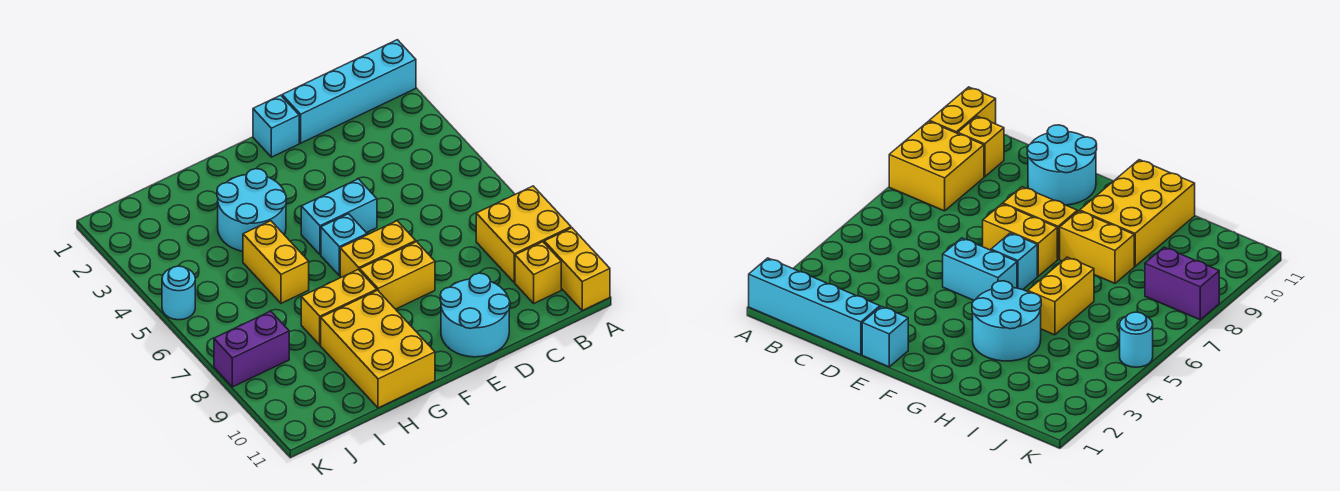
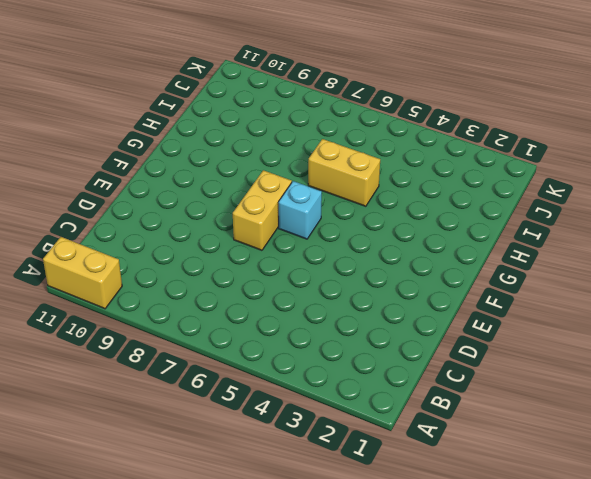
none -> cyan brick A1:D1 level 1
none -> yellow brick A8:B9 level 1
none -> yellow brick B10 level 1

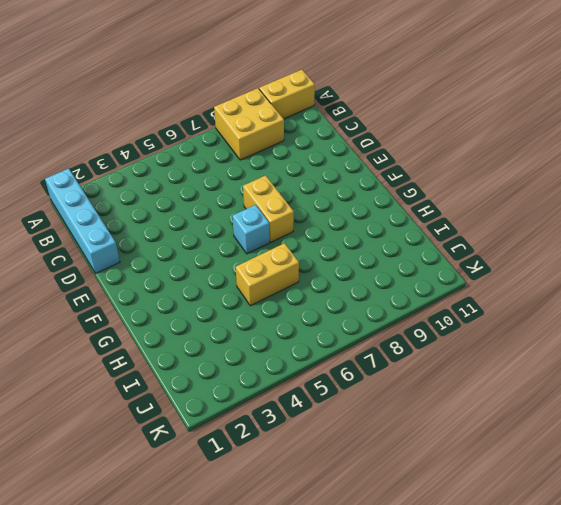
none -> yellow brick B10 level 1
none -> cyan round brick D10:E11 level 1
none -> cyan brick E1 level 1

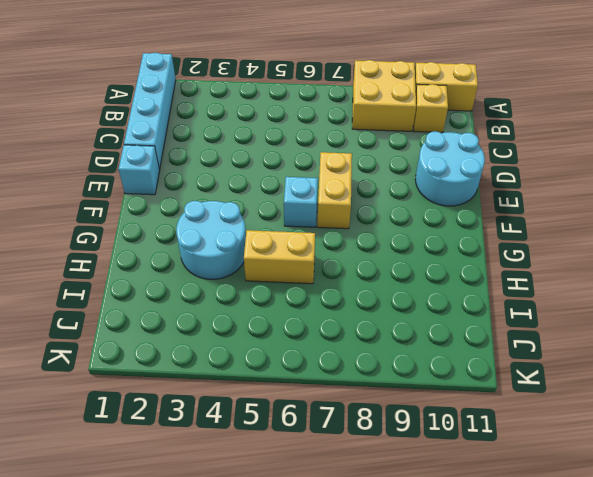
none -> cyan brick E5:F5 level 1
none -> yellow brick E8:F8 level 1
none -> yellow brick G8:H8 level 1

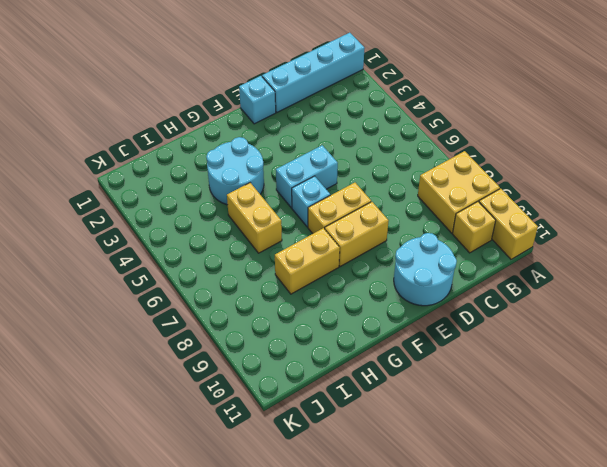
none -> yellow brick G9:H11 level 1
none -> purple brick J8:K8 level 1
none -> cyan round brick K5 level 1

